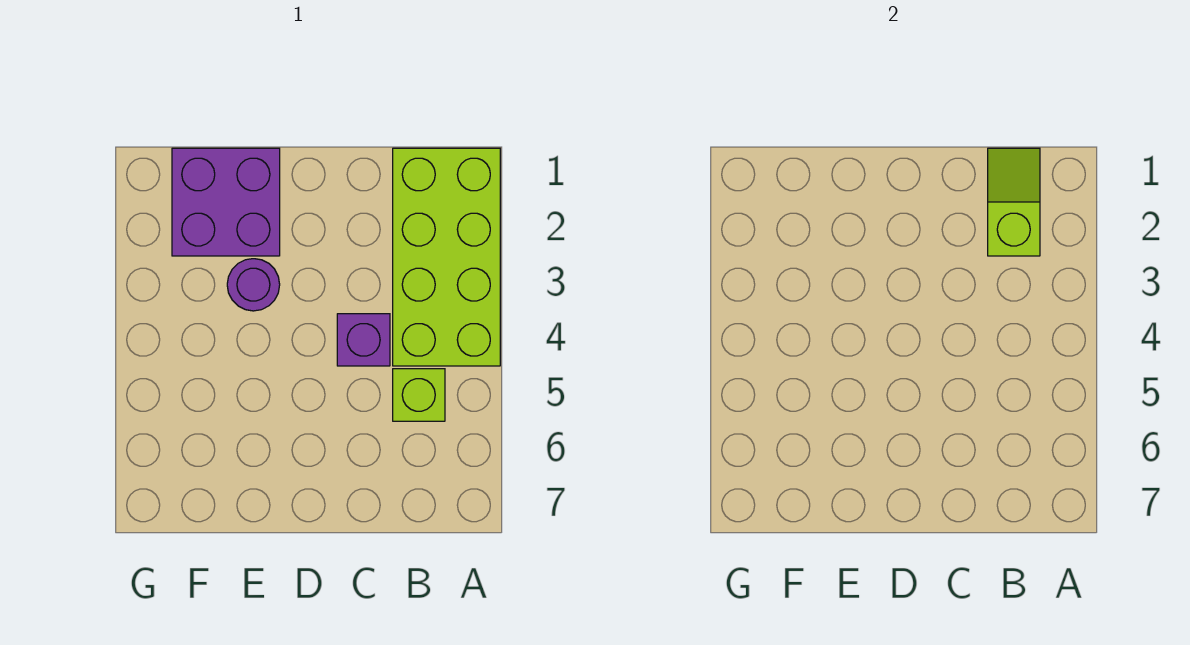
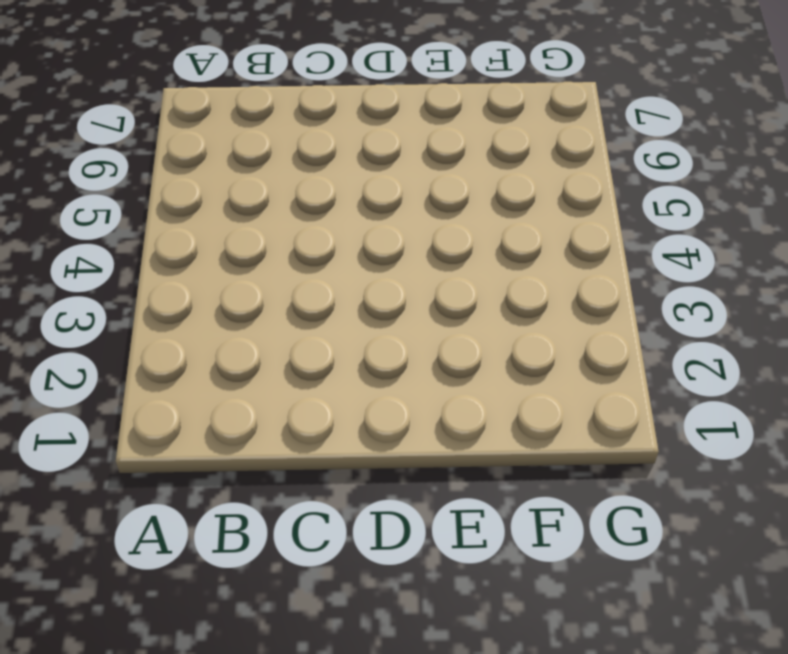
none -> lime brick A1:B4 level 1
none -> lime brick B5 level 1

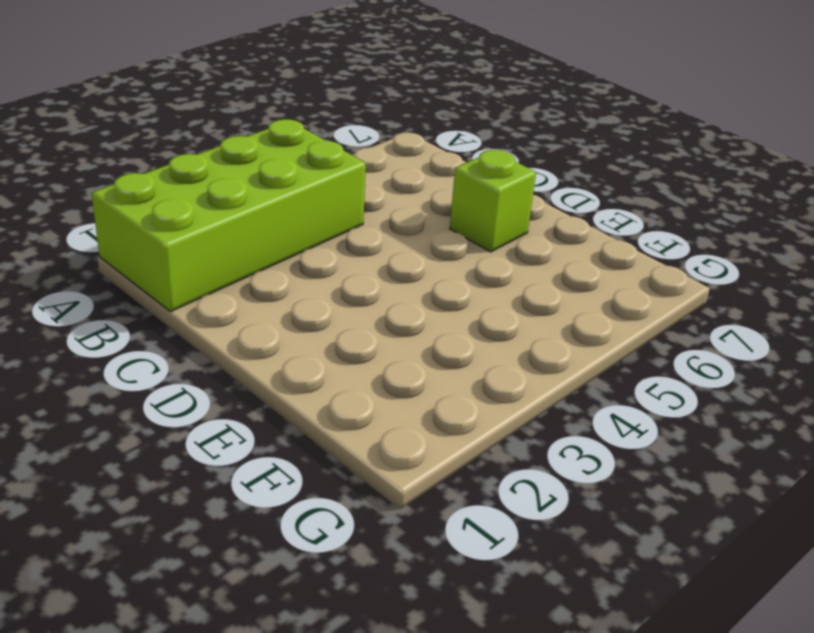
lime brick D6 level 1 -> lime brick B5 level 1
none -> purple brick C4 level 1
none -> purple brick E1:F2 level 1

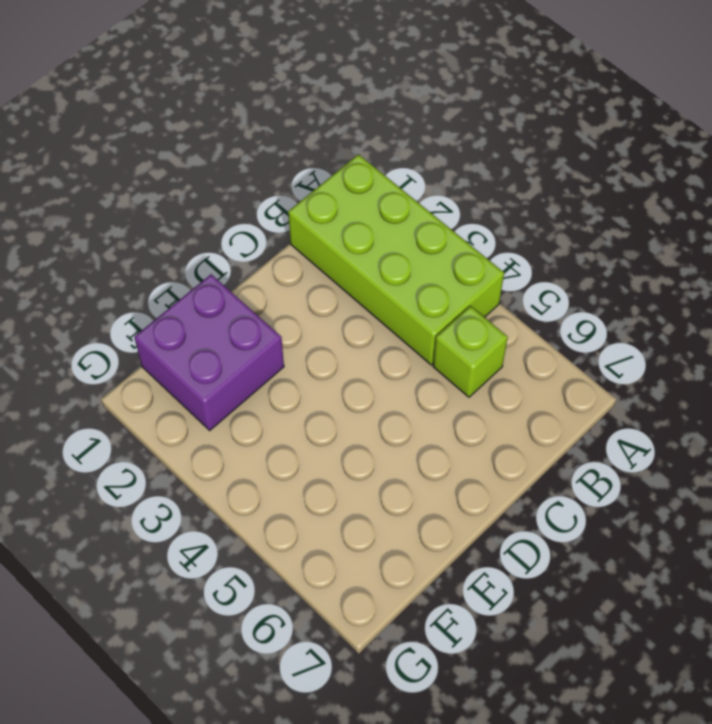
none -> purple brick C4 level 1
none -> purple round brick E3 level 1

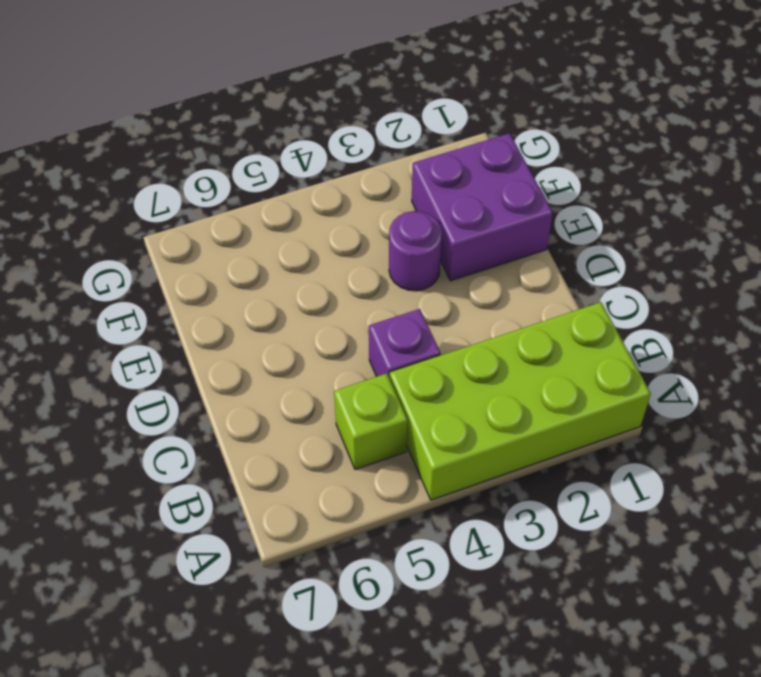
none -> lime slope B1:B2 level 2 top 2

